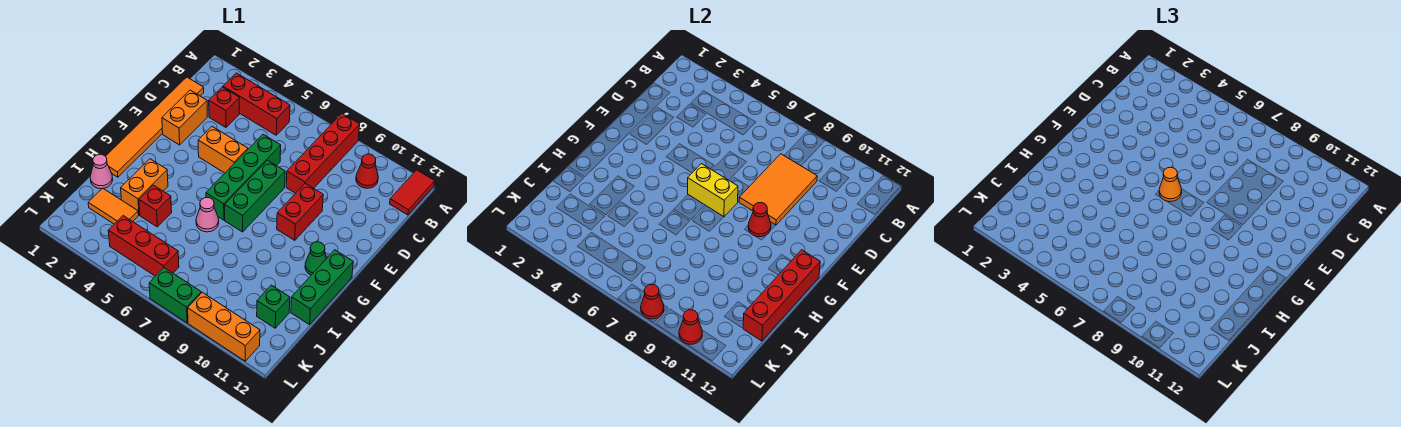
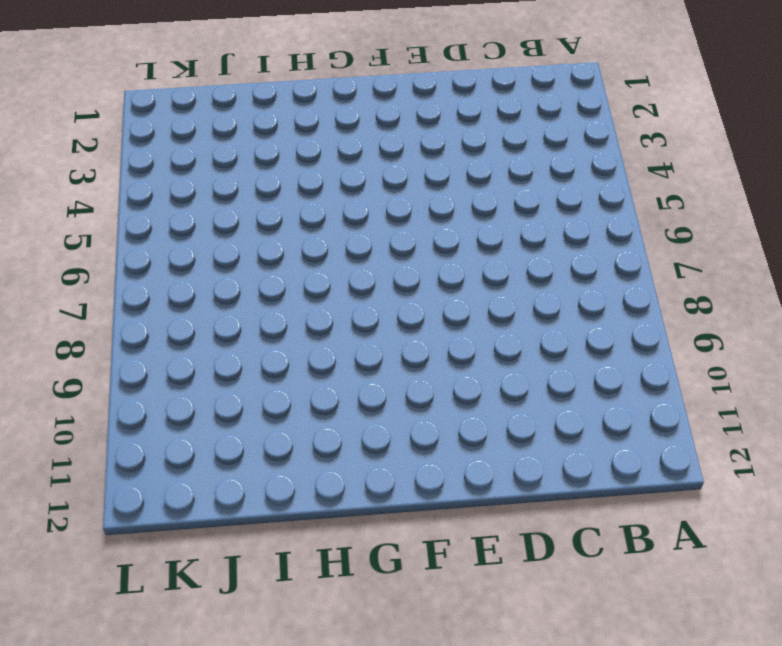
none -> red brick A8:D8 level 1
none -> red tile A12:B12 level 1
none -> red brick B3:B5 level 1

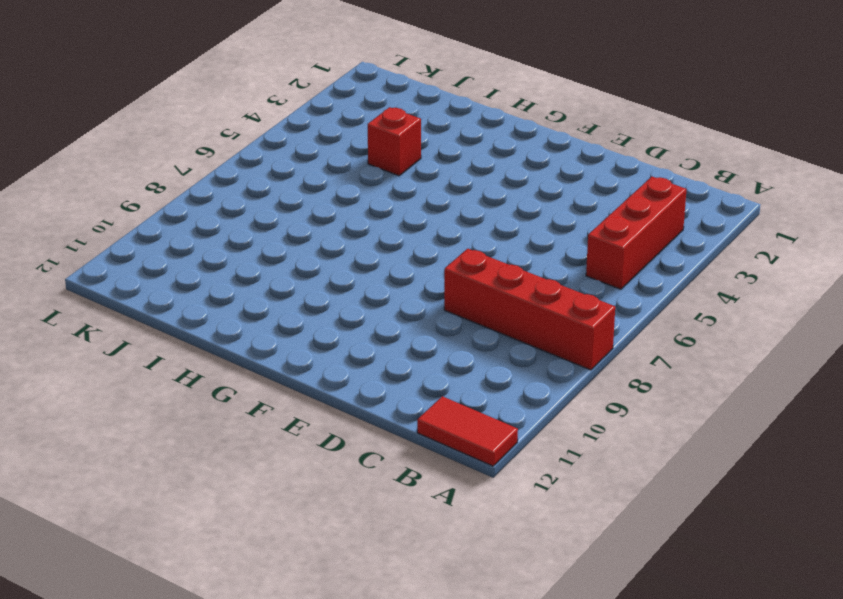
none -> red cone B10 level 1
none -> orange tile C1:H1 level 1
none -> red brick C3 level 1

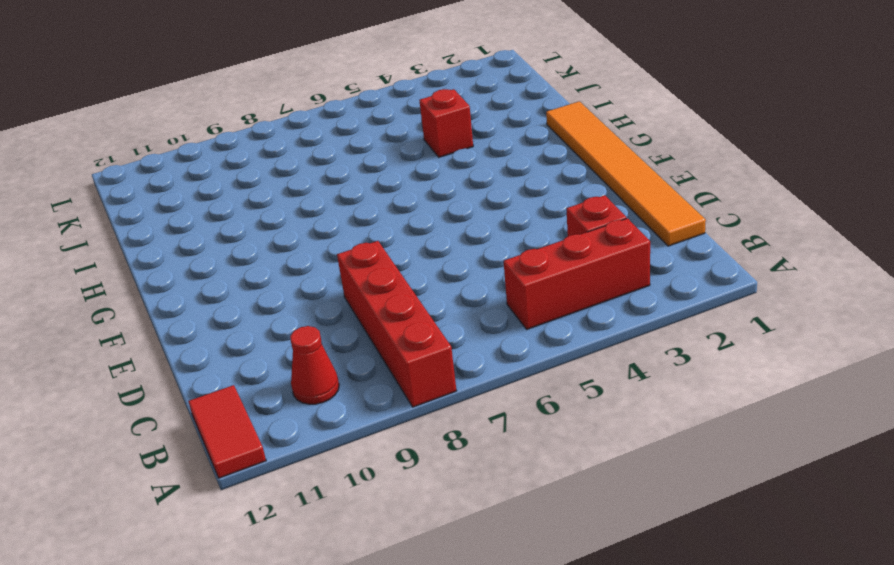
none -> orange brick D2:E2 level 1
none -> green brick D6:G6 level 1
none -> orange brick E4:E5 level 1

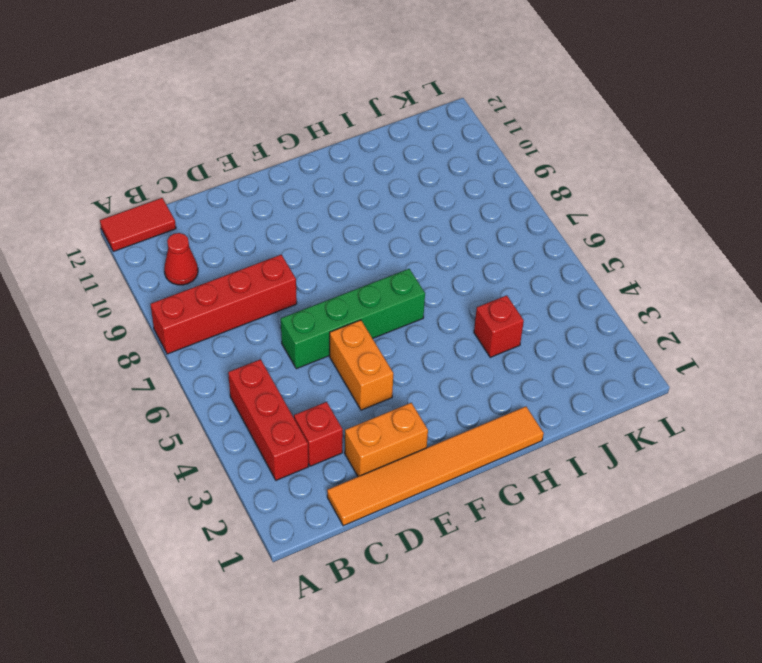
none -> green brick E7:G7 level 1
none -> red brick E9:F9 level 1
none -> green cone G11 level 1

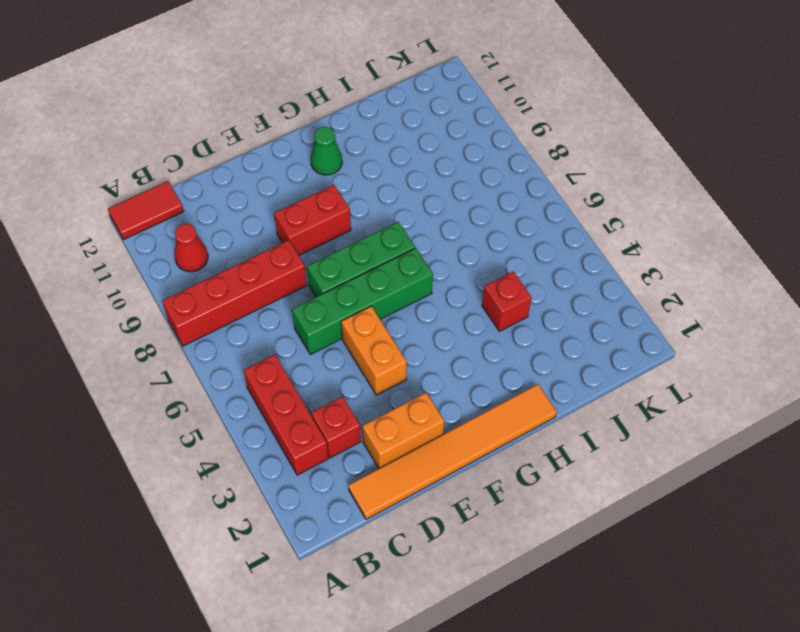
none -> green brick G12:I12 level 1
none -> orange brick H3:I3 level 1
none -> pink cone H6 level 1

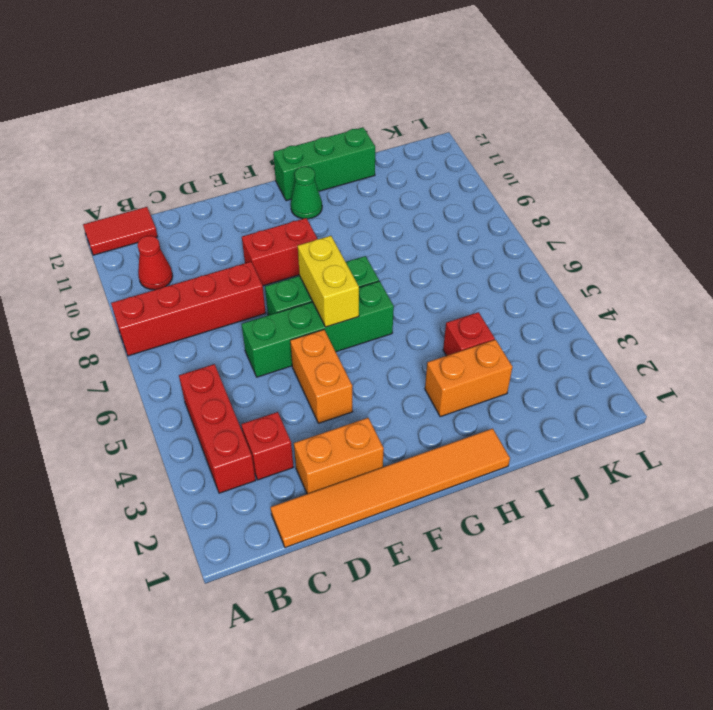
none -> pink cone H6 level 1
none -> pink cone I1 level 1
none -> orange tile J2:J3 level 1

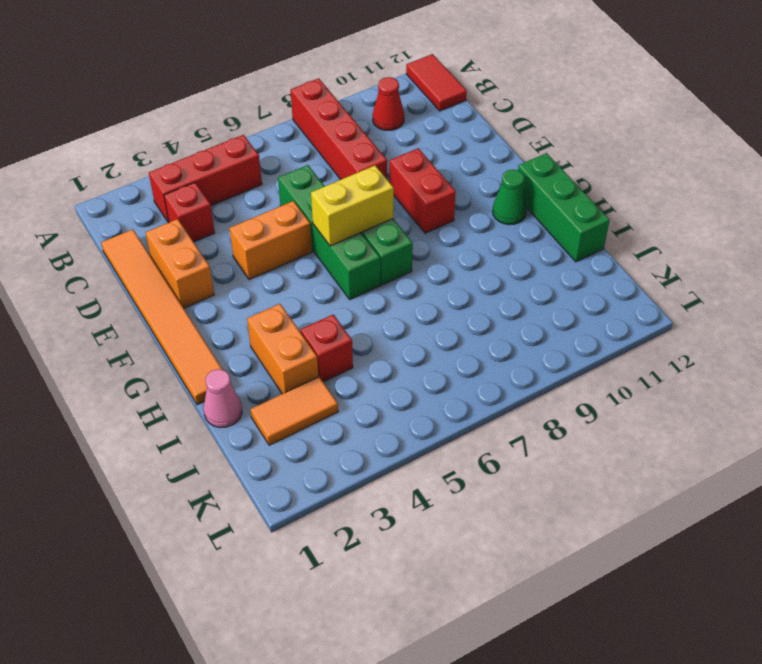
none -> pink cone H6 level 1
none -> green brick J11 level 1
none -> red brick K4:K6 level 1

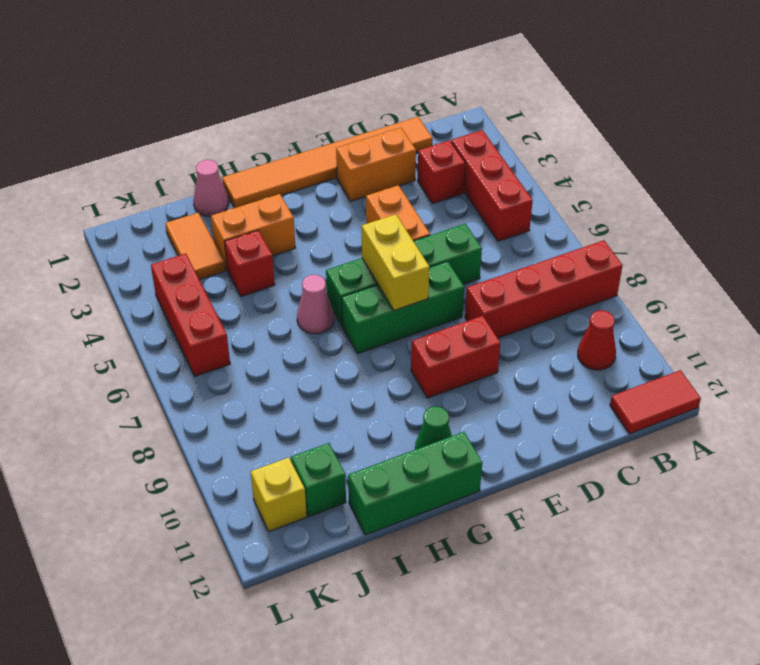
yellow brick K11 level 1 -> none
none -> green brick L7:L8 level 1
none -> orange brick L9:L11 level 1
none -> orange tile C8:E9 level 2

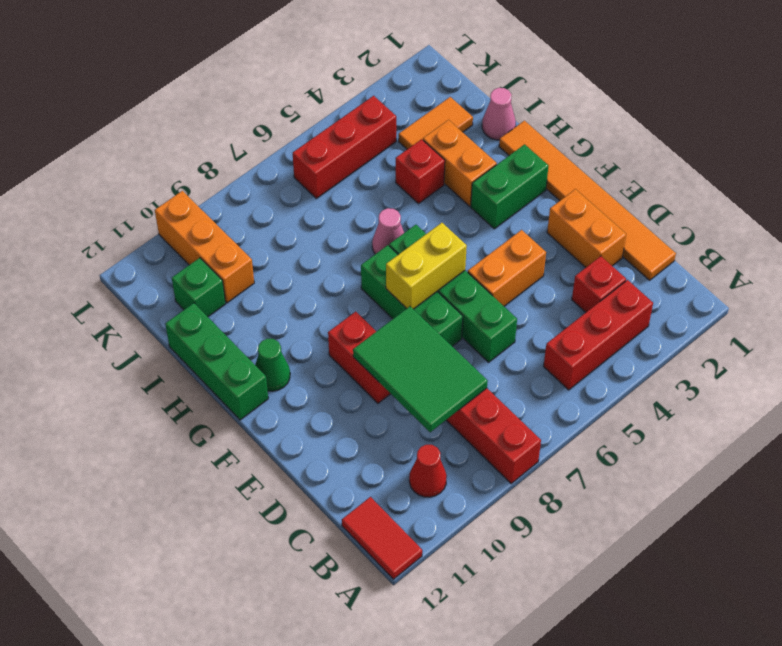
green tile C8:E9 level 2 -> orange tile C8:E9 level 2
green brick G2:G3 level 1 -> green brick L7:L8 level 1
orange brick J10:L10 level 1 -> orange brick L9:L11 level 1
none -> red cone F9 level 2
none -> red brick G12:J12 level 2
none -> red cone L8 level 2

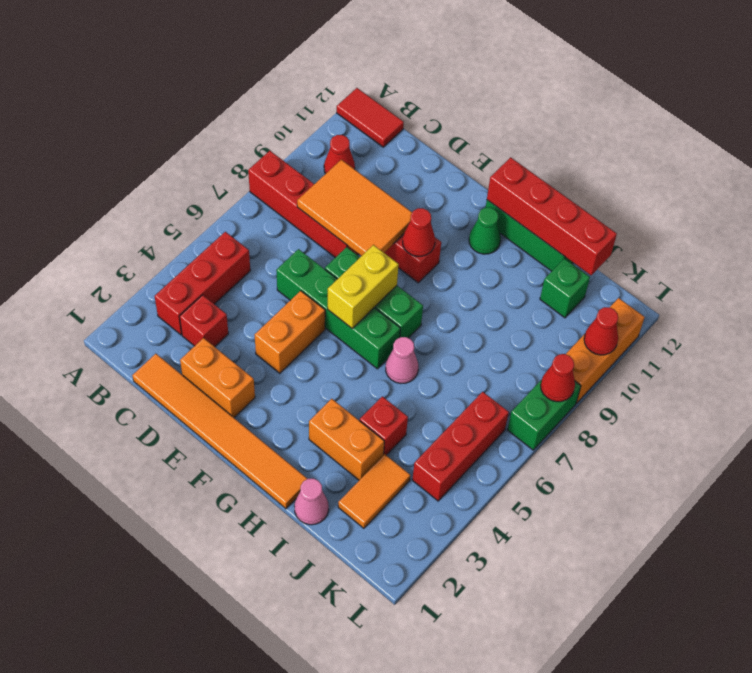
none -> orange cone F6 level 3

